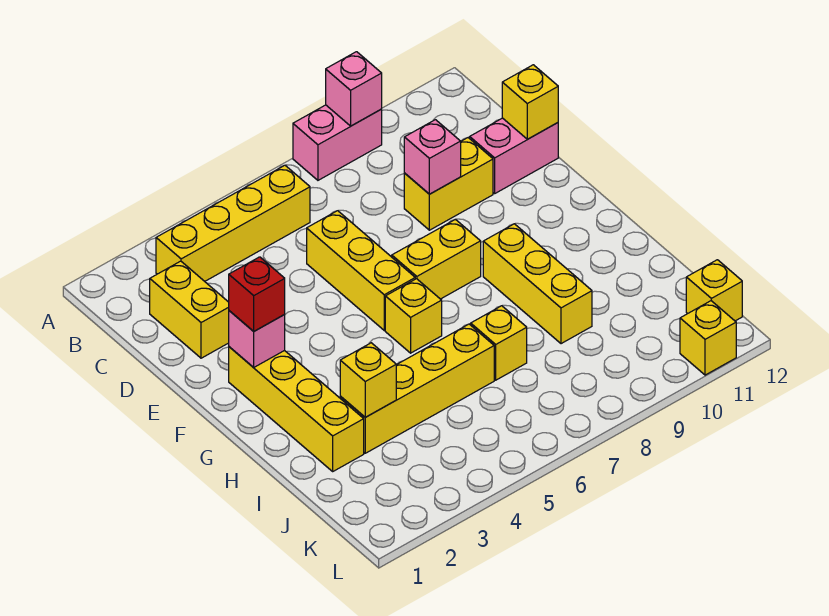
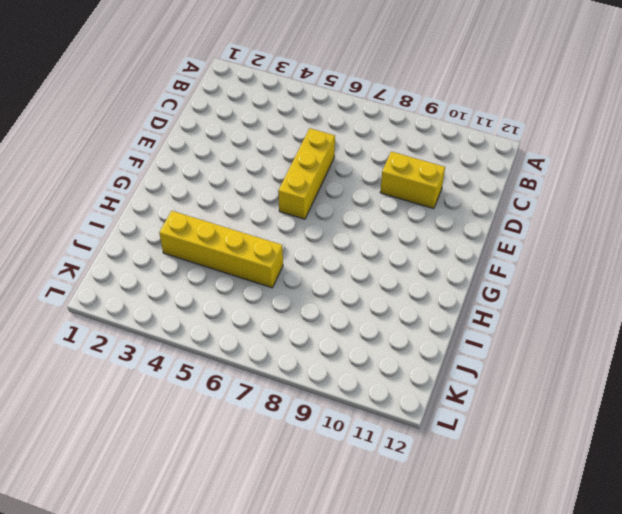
none -> pink brick A8:A9 level 1
none -> yellow brick B3:B6 level 1
none -> yellow brick C2:D2 level 1

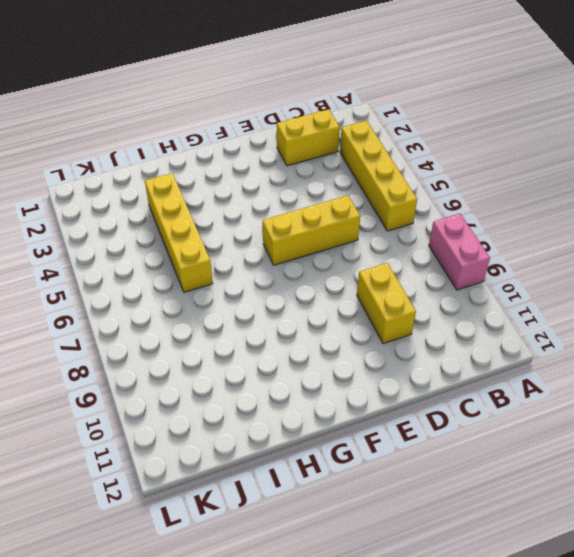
none -> pink brick D11:D12 level 1
none -> yellow brick F2:I2 level 1
none -> yellow brick F7:F8 level 1

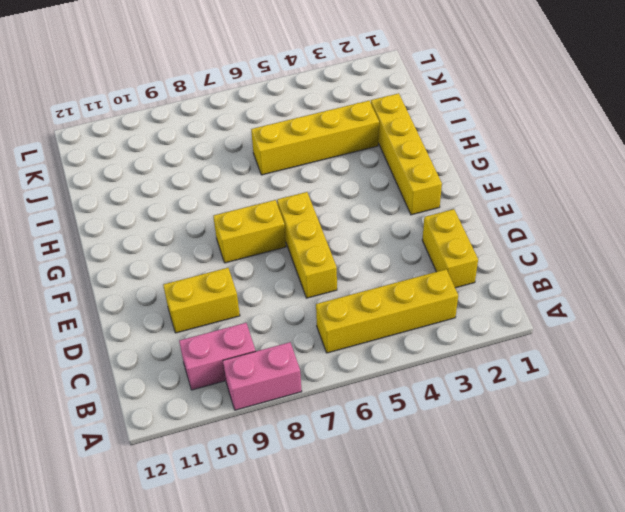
pink brick B9:B10 level 1 -> pink brick D11:D12 level 1
none -> yellow brick G6 level 1
none -> yellow brick G9:I9 level 1
none -> yellow brick I7 level 1

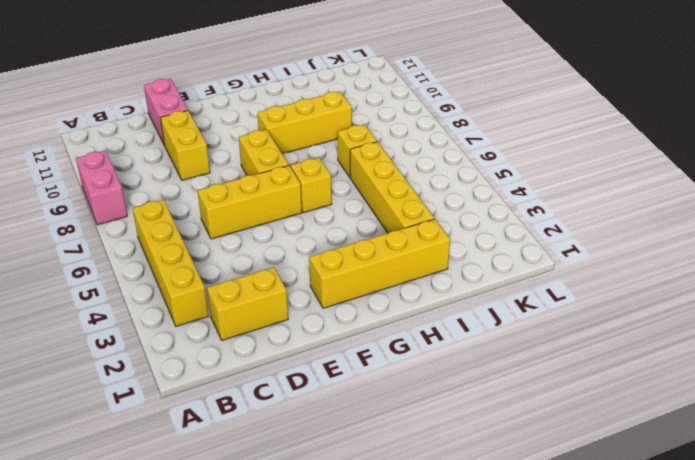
none -> yellow brick K12 level 1
none -> yellow brick L11 level 1
none -> pink brick A9 level 2

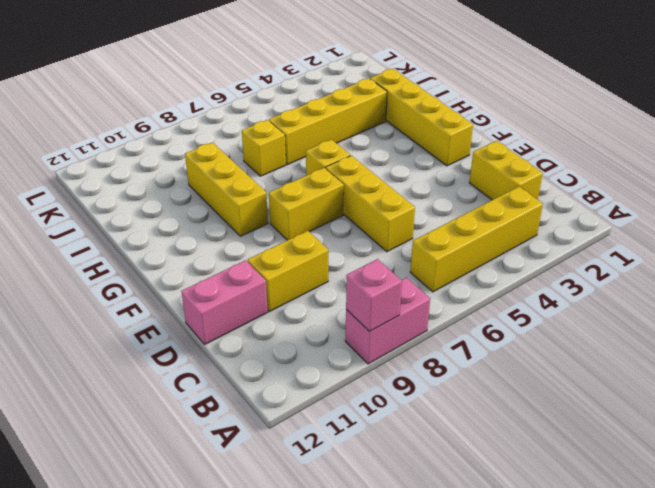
none -> yellow brick K12 level 1
none -> yellow brick L11 level 1
none -> pink brick D9 level 2

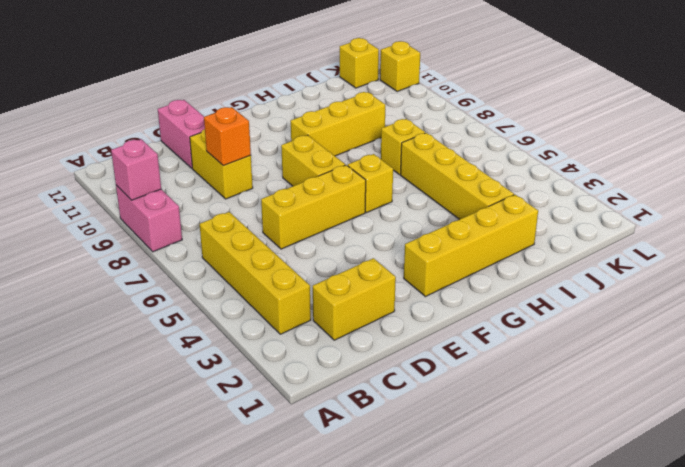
orange brick D9 level 2 -> pink brick D9 level 2
none -> yellow brick D12 level 2
none -> pink brick F2 level 2
none -> yellow brick I3 level 2

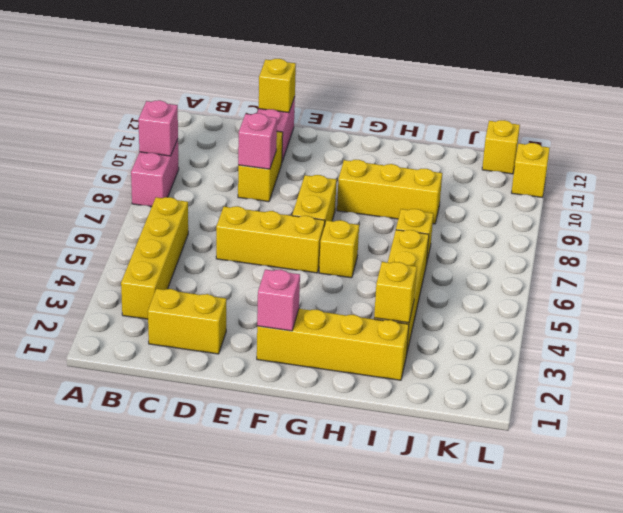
none -> red brick F2 level 3

